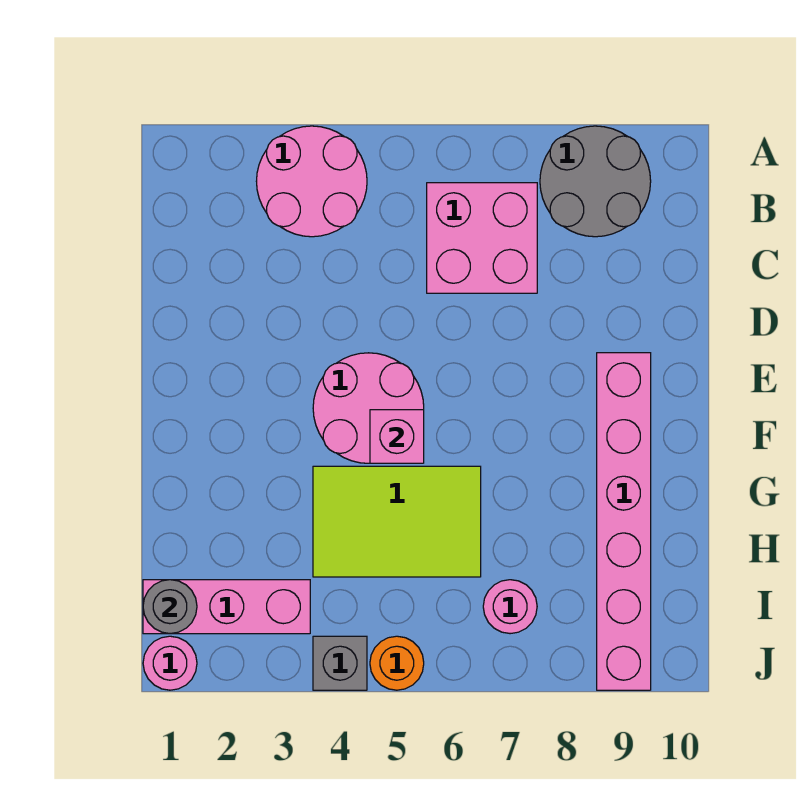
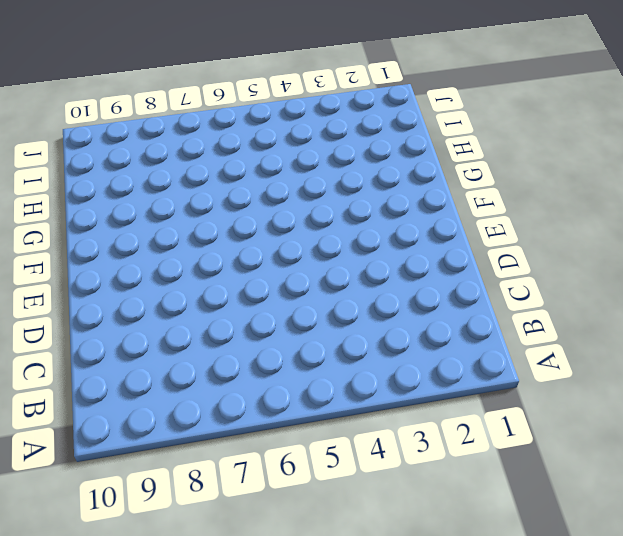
none -> pink round brick A3:B4 level 1
none -> grey round brick A8:B9 level 1
none -> pink brick B6:C7 level 1

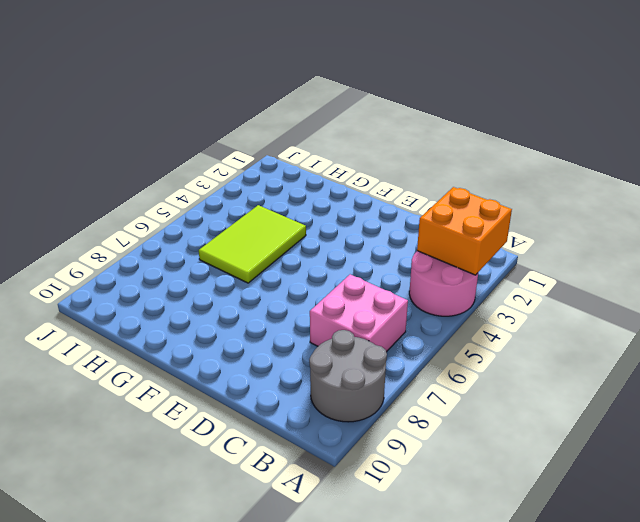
orange brick A2:B3 level 2 -> none
none -> pink round brick E4:F5 level 1
none -> pink brick E9:J9 level 1
none -> pink brick I1:I3 level 1

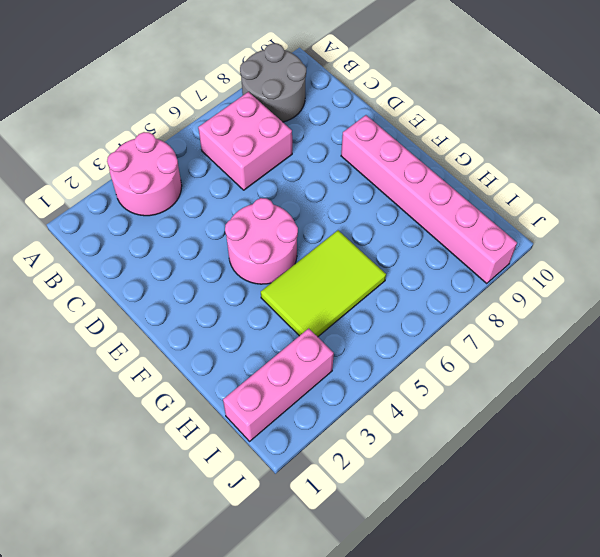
none -> pink round brick I7 level 1
none -> pink round brick J1 level 1
none -> grey brick J4 level 1

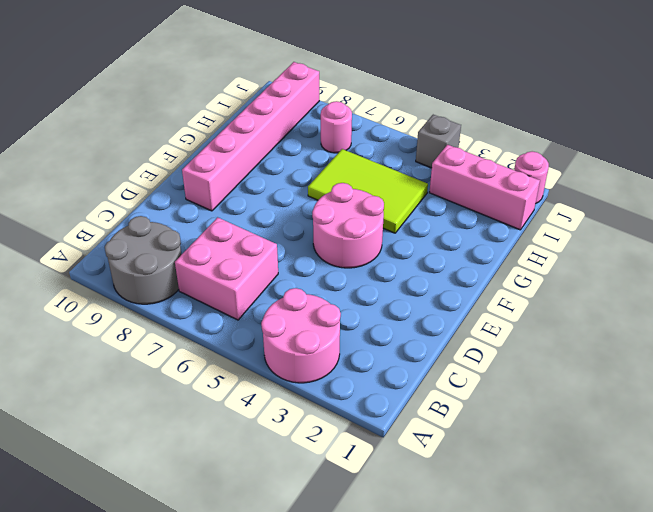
none -> orange round brick J5 level 1
none -> pink brick F5 level 2
none -> grey round brick I1 level 2

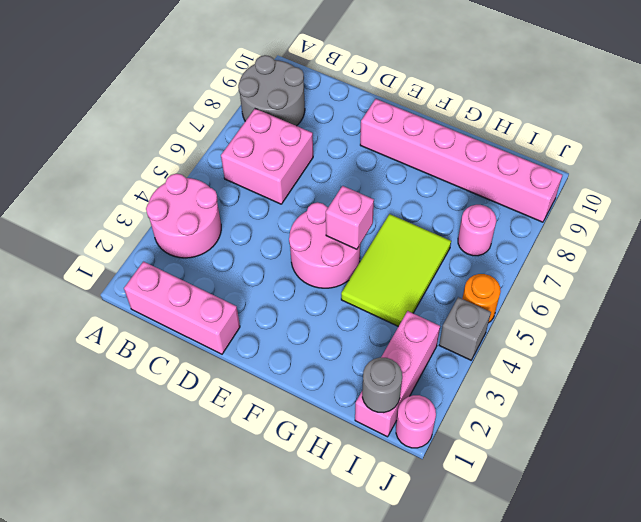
pink brick B1:D1 level 1 -> none

